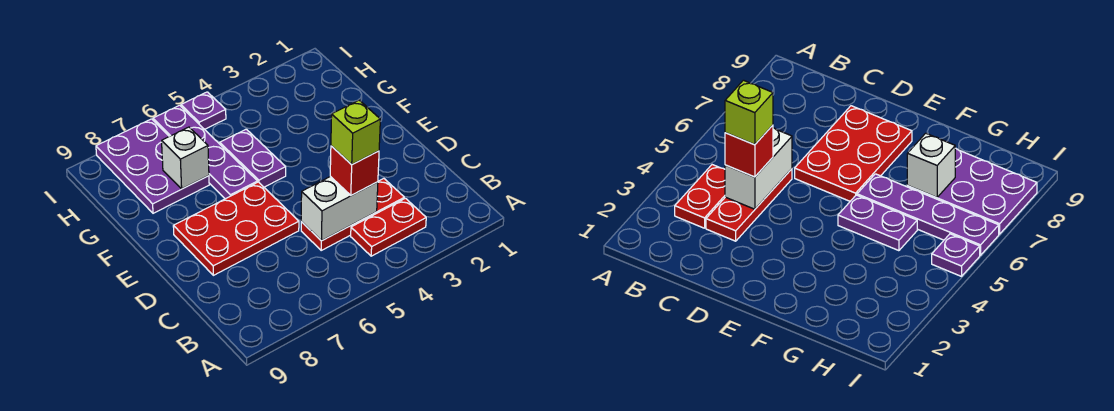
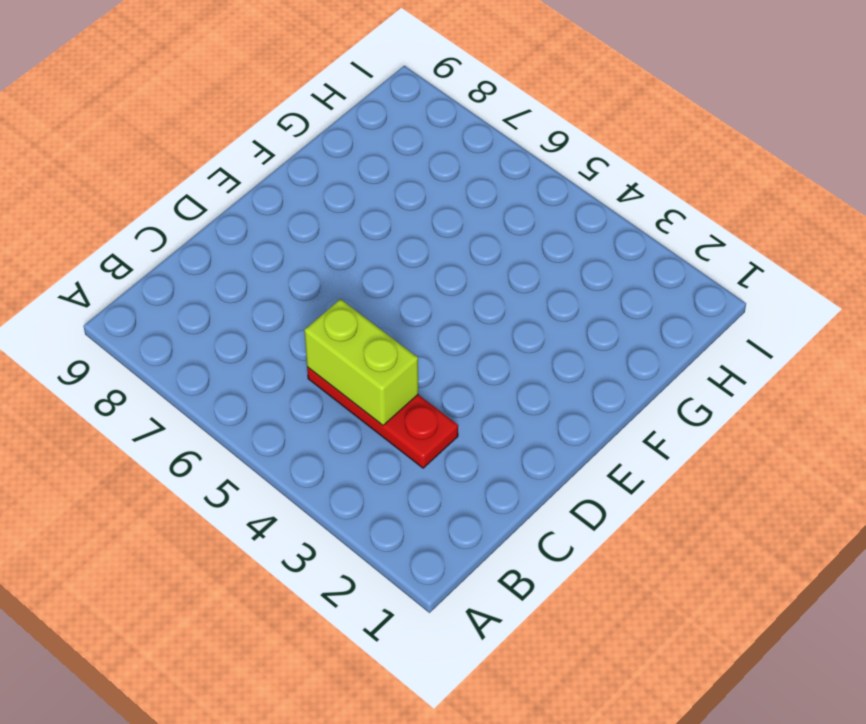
lime brick C4:C5 level 2 -> white brick C4:C5 level 2
none -> red plate B3:B4 level 1
none -> red plate D6:E8 level 1

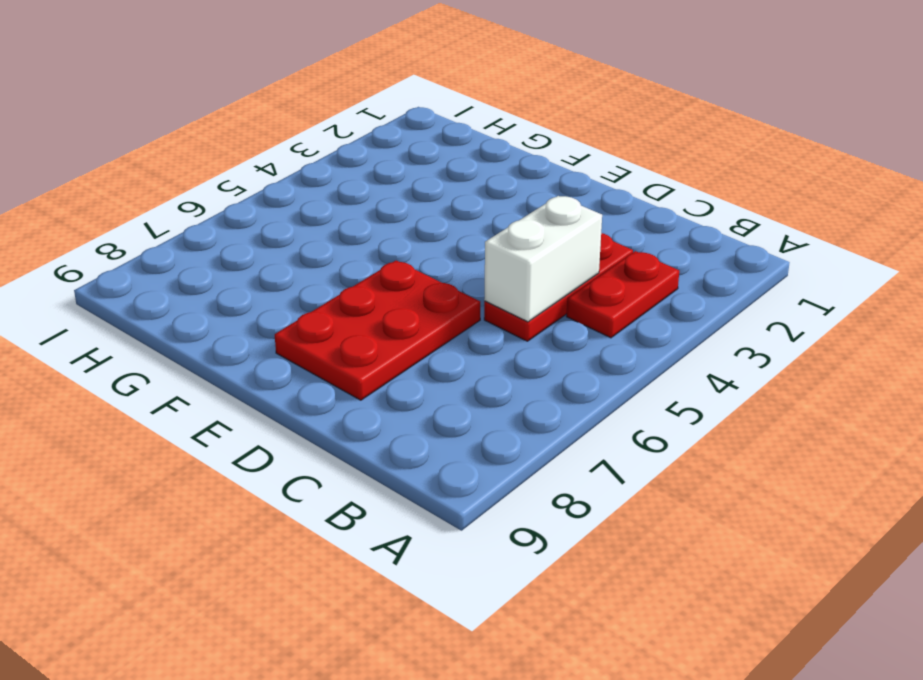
none -> purple plate F5:G5 level 1
none -> purple plate F6:I6 level 1

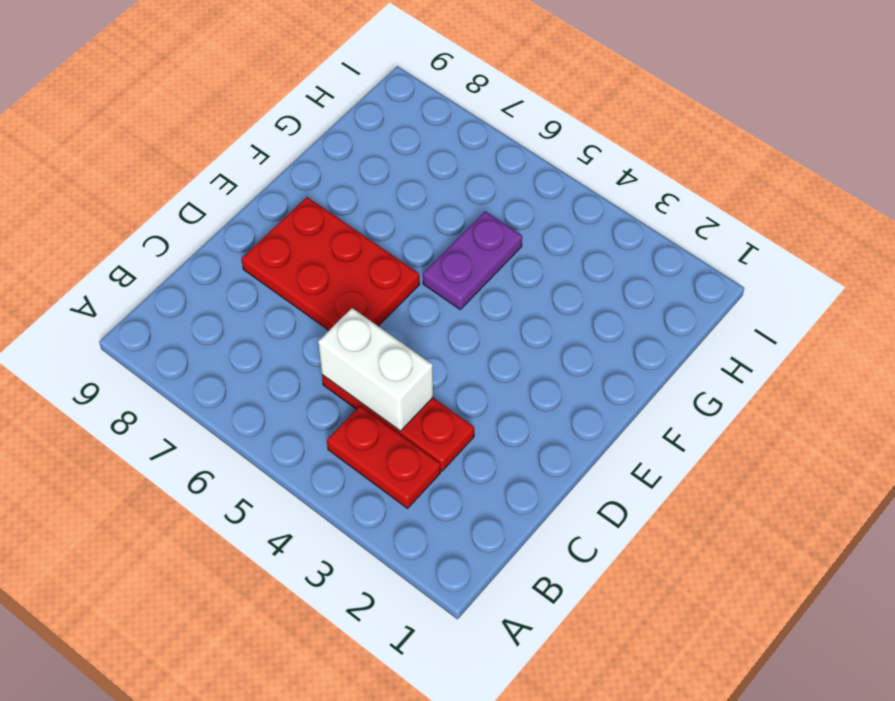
none -> purple plate F6:I6 level 1
none -> purple plate G7:I8 level 1

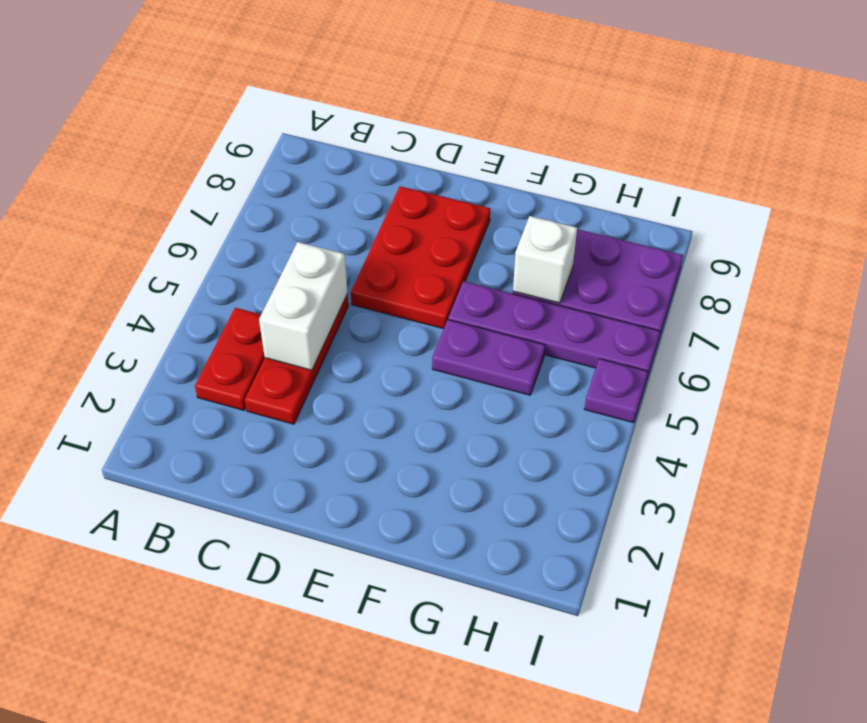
none -> red brick C4 level 3
none -> lime brick C4 level 4

